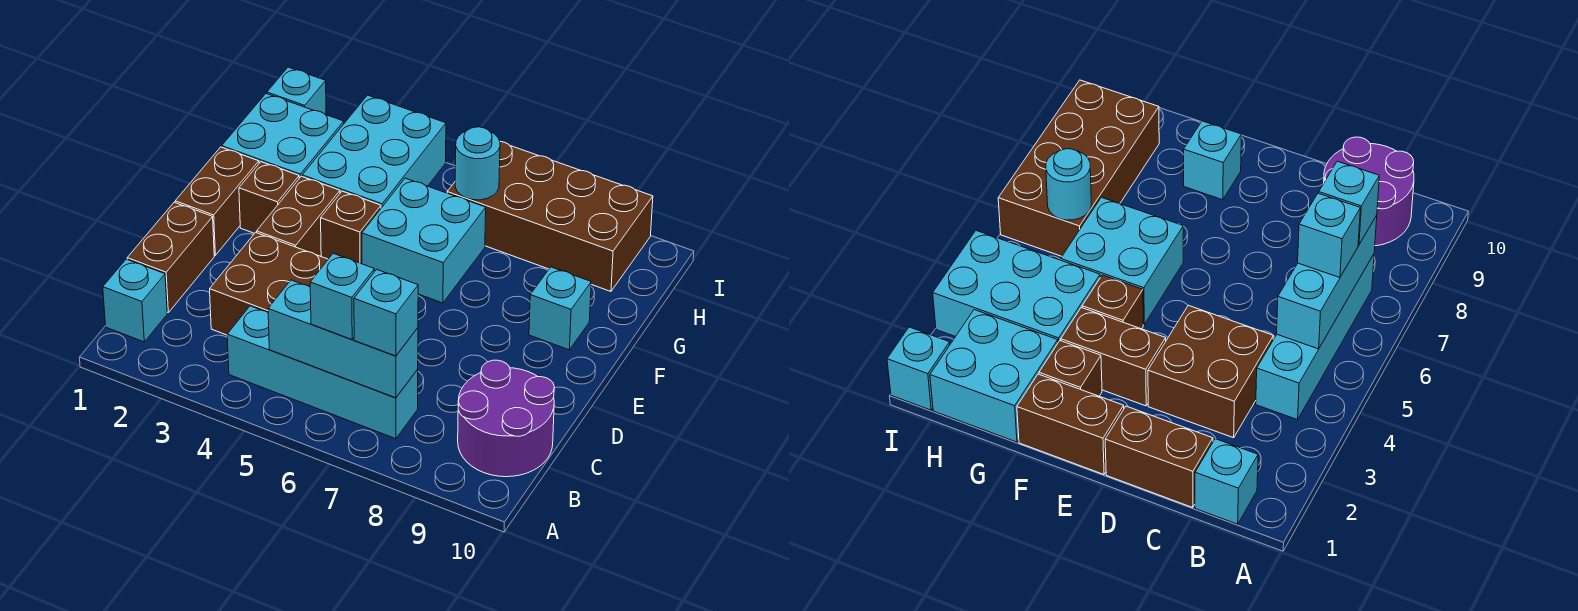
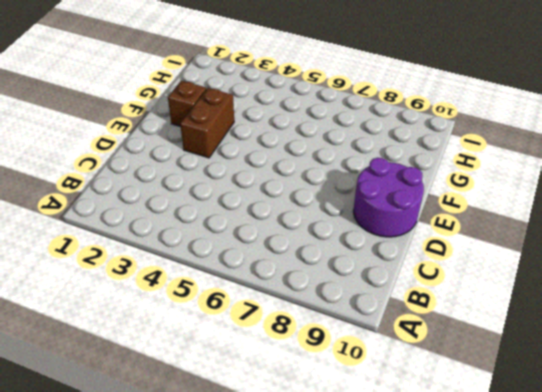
purple round brick D9:E10 level 1 -> purple round brick B9:C10 level 1
none -> cyan brick B1 level 1
none -> cyan brick B4:B7 level 1
none -> brown brick C1:D1 level 1

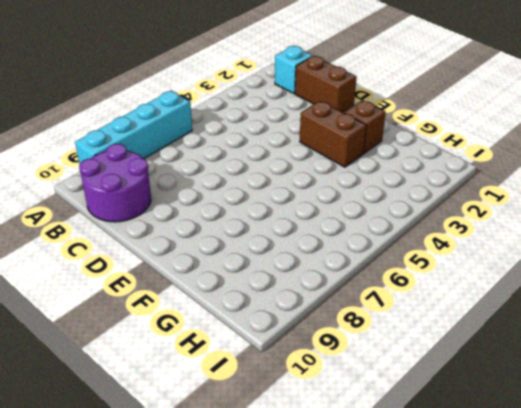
cyan brick A6:A9 level 1 -> cyan brick B4:B7 level 1
none -> brown brick C3:D4 level 1
none -> brown brick E1:F1 level 1
none -> brown brick F4 level 1

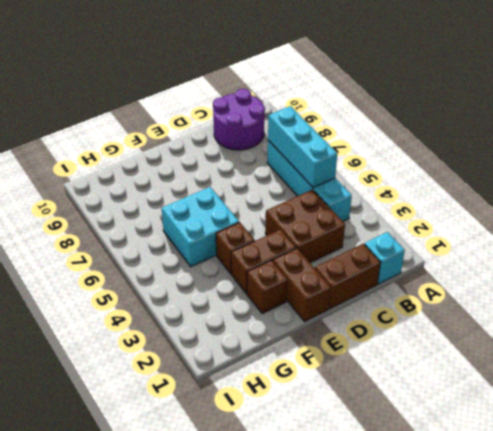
brown brick E1:E2 level 1 -> brown brick E1:F1 level 1
none -> cyan brick F9 level 1
none -> cyan brick G1:H2 level 1
none -> cyan brick G3:I4 level 1

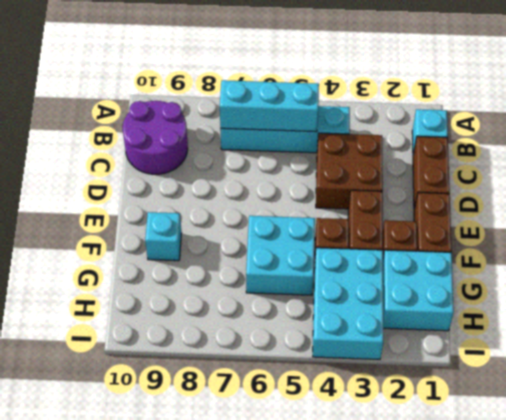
none -> brown brick H6:I9 level 1
none -> cyan brick I1 level 1
none -> cyan round brick H6 level 2

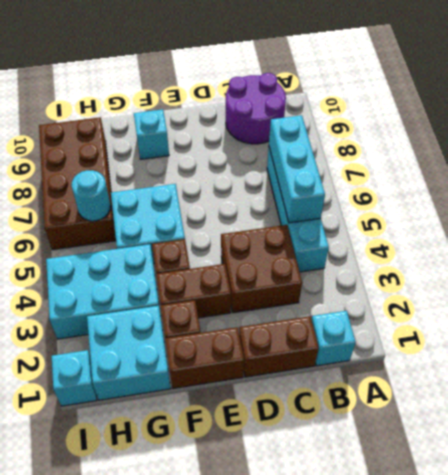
none -> cyan brick B6 level 3
none -> cyan brick B7 level 3

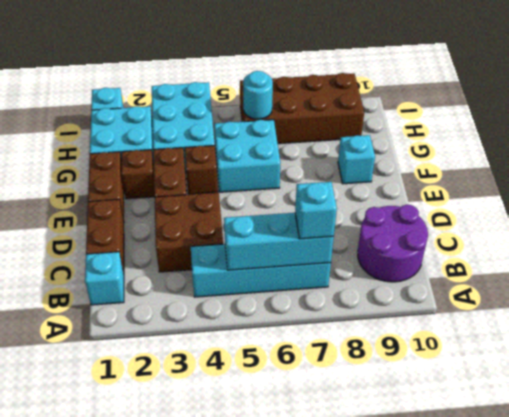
none -> cyan brick B6 level 3

